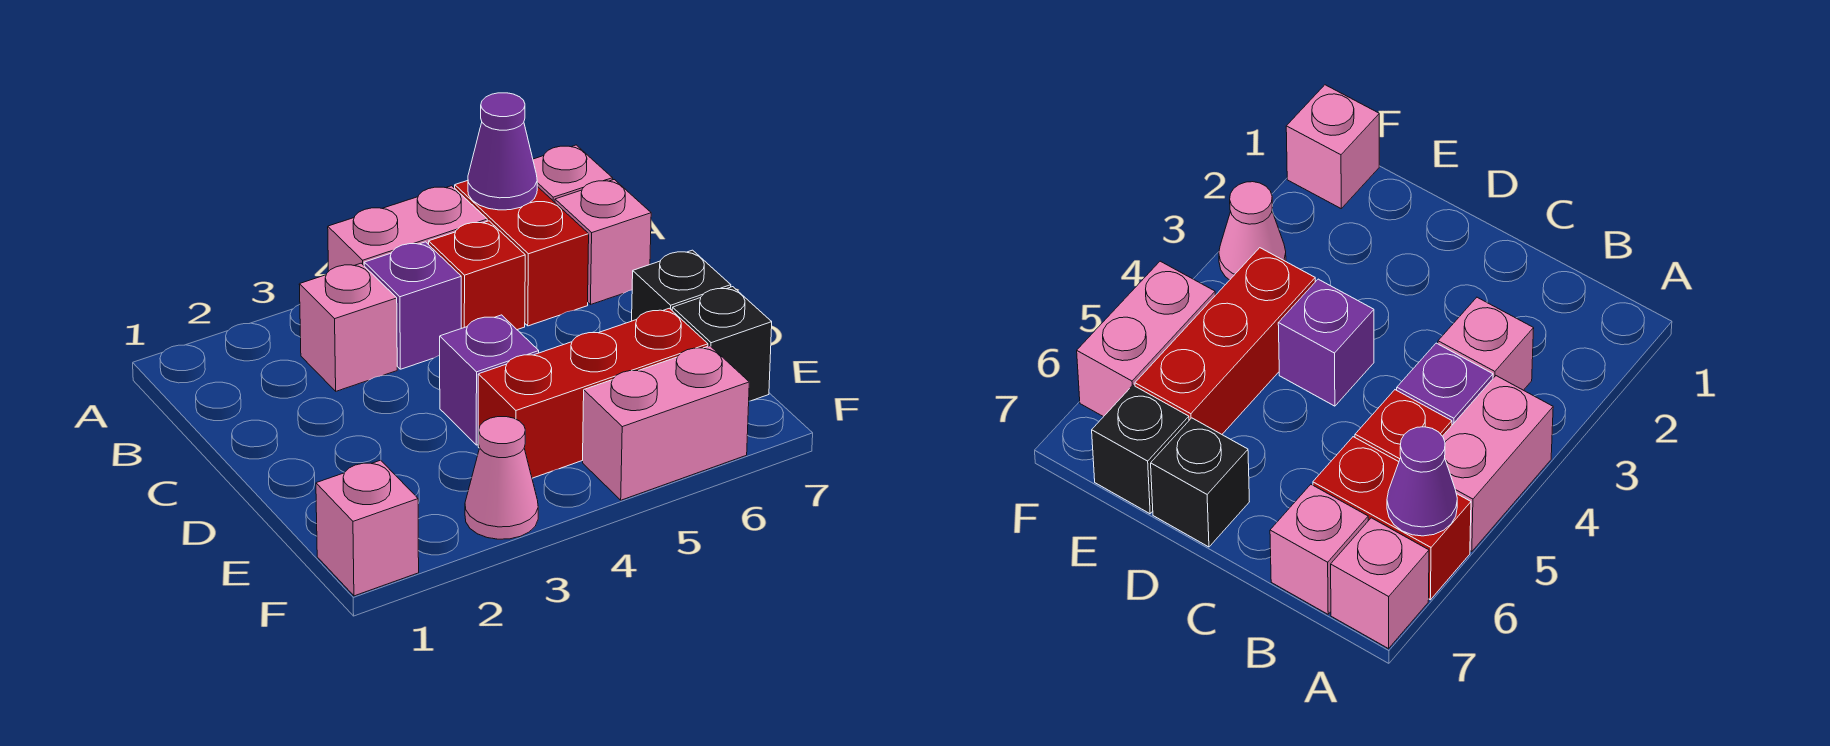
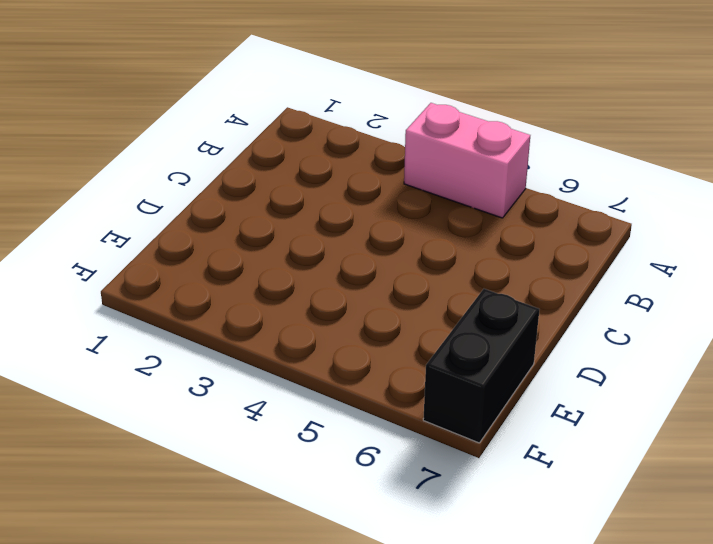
black brick E7:F7 level 1 -> black brick E7 level 1
none -> red brick A6:B6 level 1
none -> pink brick A7 level 1
none -> pink brick B3 level 1

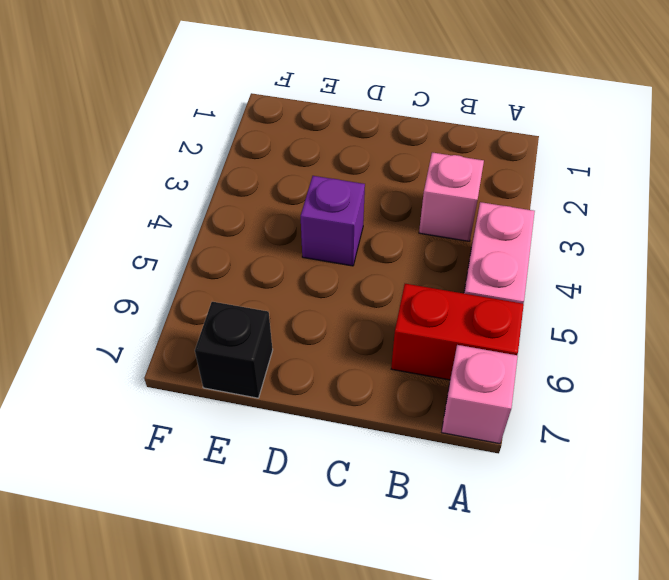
none -> purple brick B4 level 1
none -> red brick B5 level 1
none -> pink brick B7 level 1

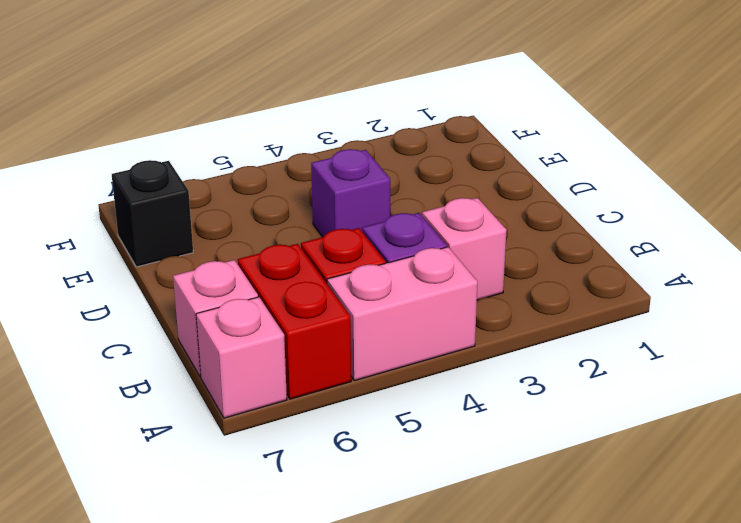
none -> black brick D7 level 1
none -> red brick E4:E6 level 1
none -> pink brick F1 level 1

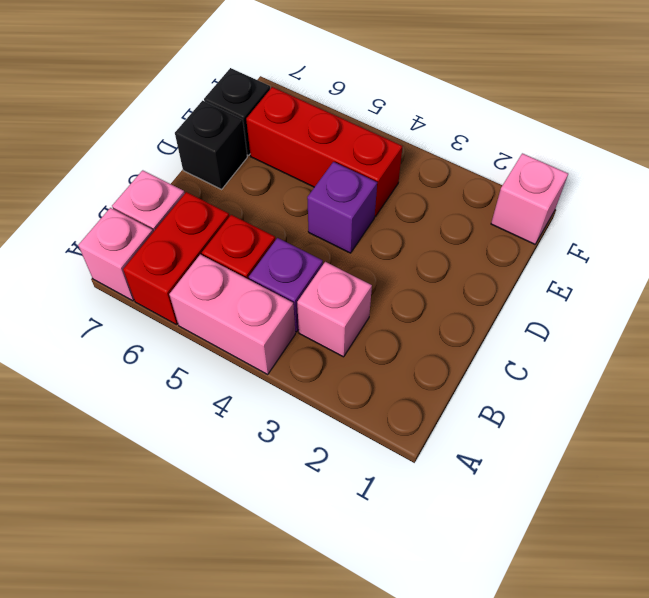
none -> pink cone F3 level 1
none -> pink brick F5:F6 level 1
none -> purple cone A6 level 2

